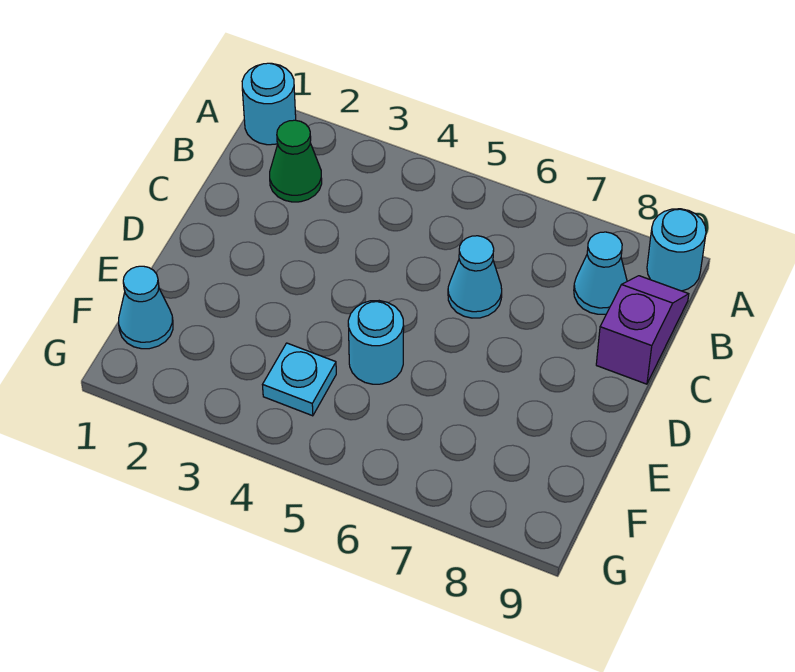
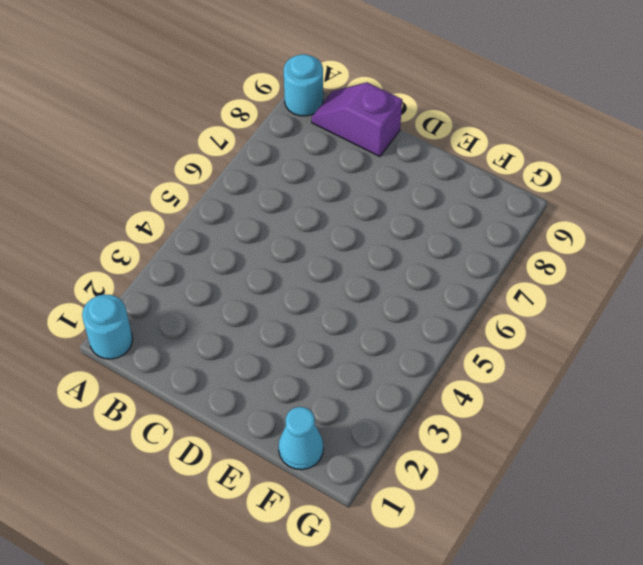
none -> green cone B2 level 1
none -> cyan cone B8 level 1

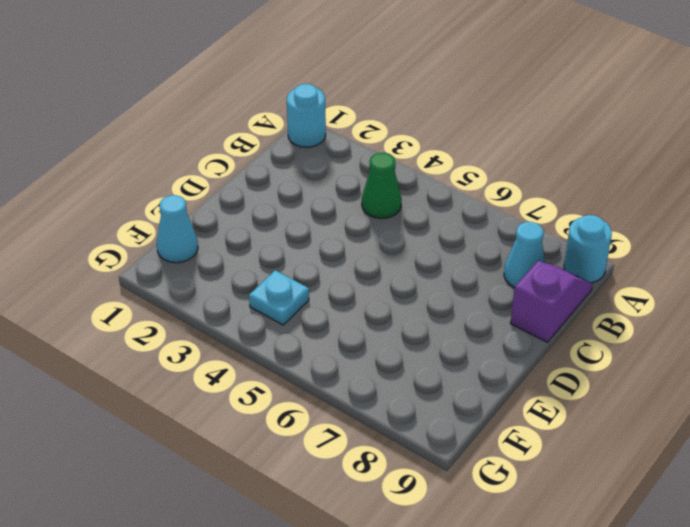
green cone B4 level 1 -> green cone B2 level 1
none -> cyan cone C6 level 1
none -> cyan round brick E5 level 1

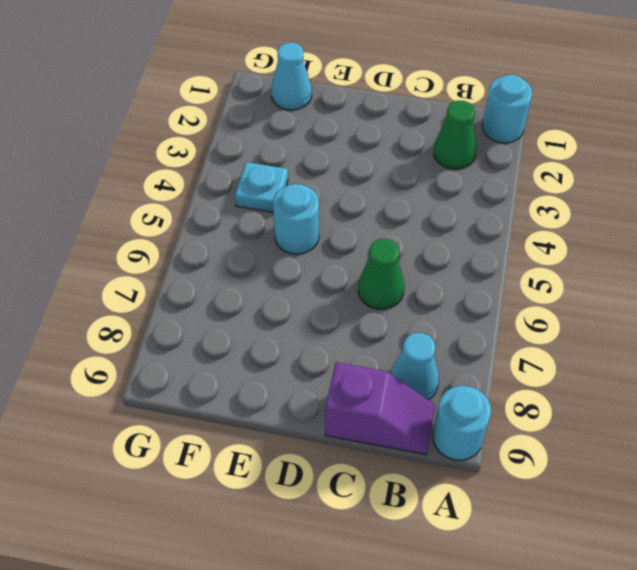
green cone C6 level 1 -> cyan cone C6 level 1

